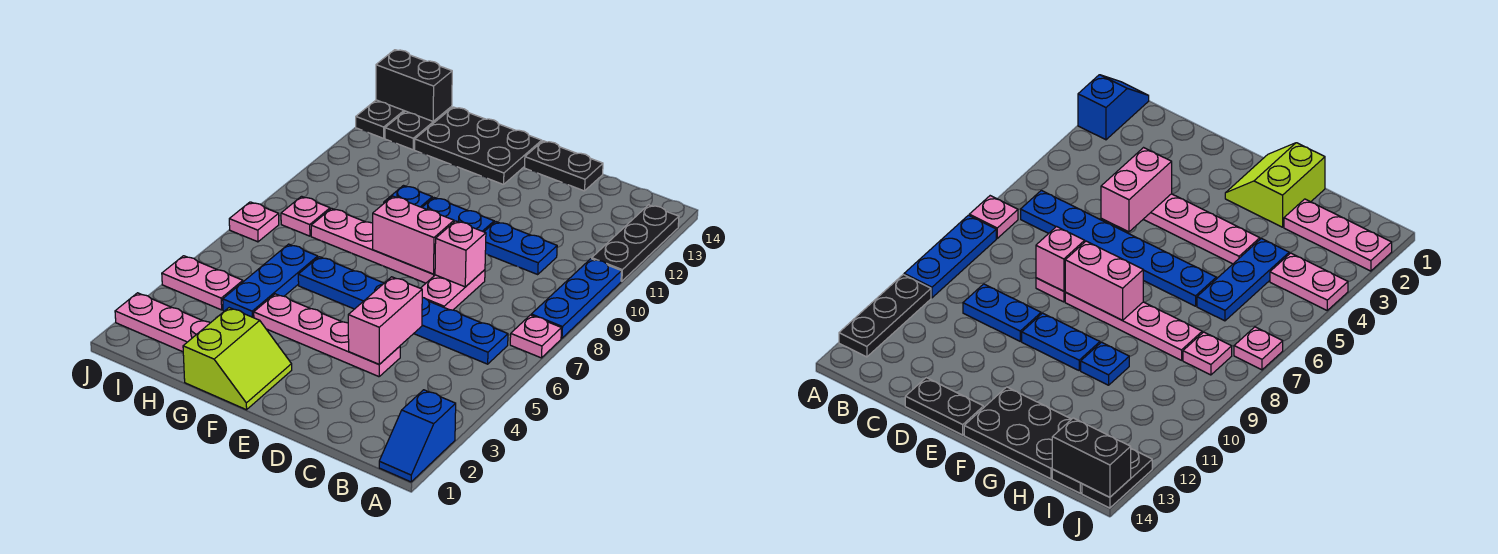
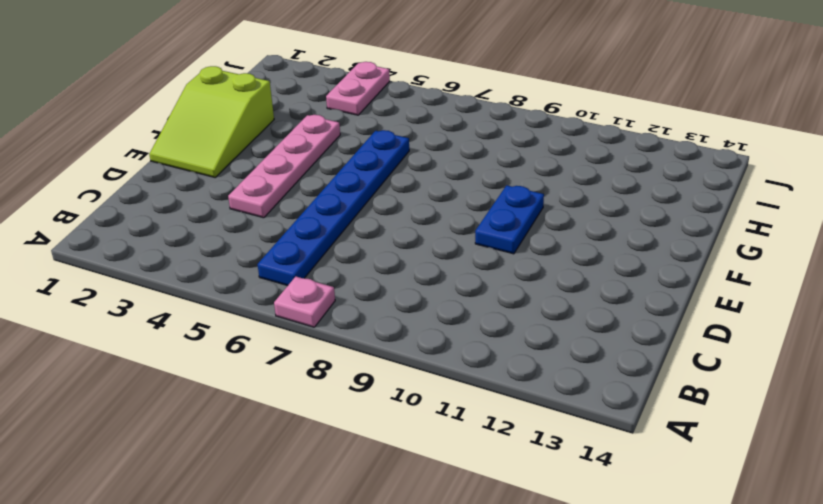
lime slope E1:G2 level 1 top G -> lime slope F1:G2 level 1 top G
none -> blue slope A1:A2 level 1 top 2
none -> blue plate A8:A10 level 1
none -> black plate A11:A13 level 1

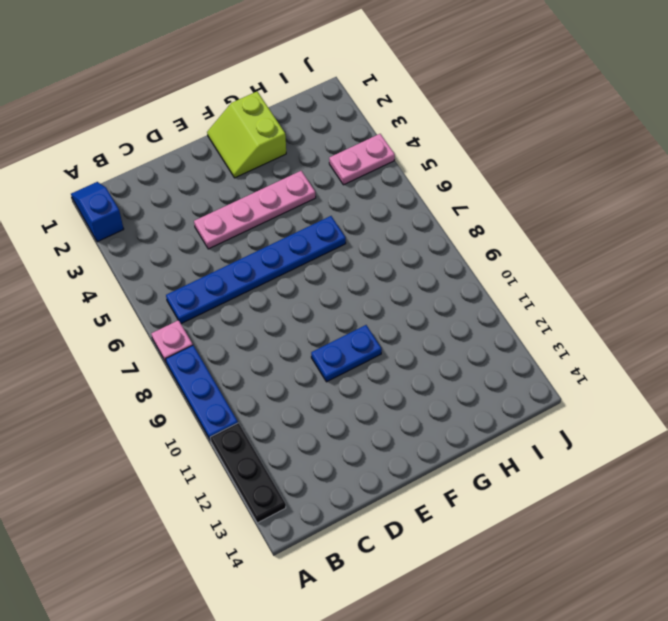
none -> blue plate C10:D10 level 1
none -> pink plate D7:D8 level 1
none -> black plate D14:E14 level 1

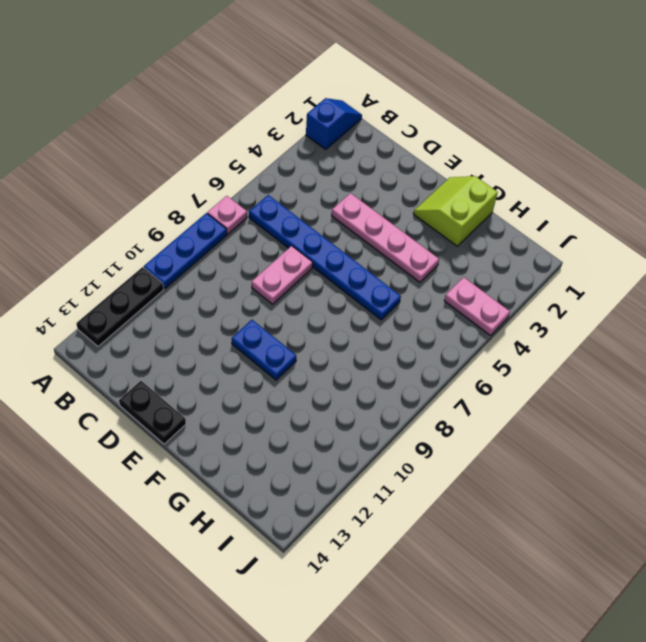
none -> blue plate C10:D10 level 1
none -> pink plate E8:H8 level 1
none -> black plate F13:H14 level 1

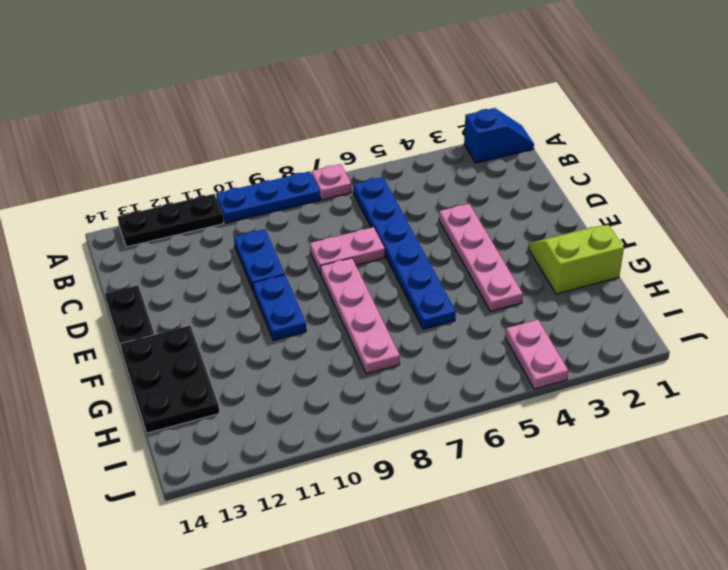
none -> blue plate G10 level 1
none -> pink plate H2:J2 level 1
none -> blue plate H4:H6 level 1

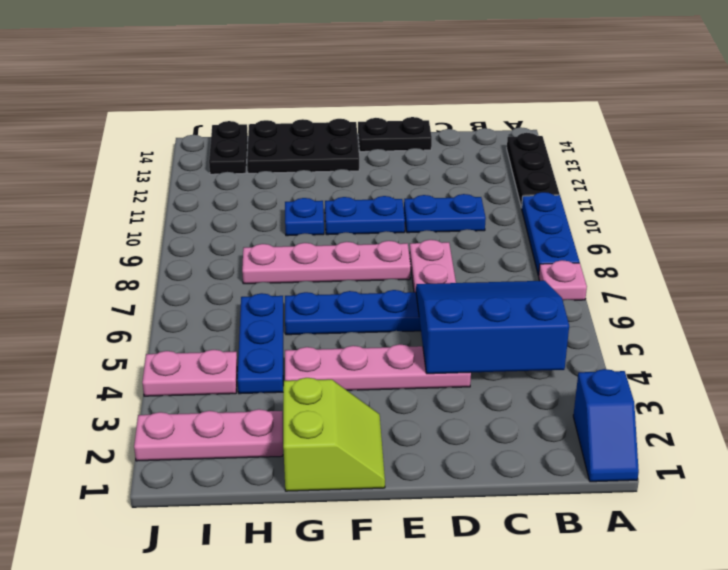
blue slope B4:D6 level 2 top 4 -> pink brick D4:D5 level 2
none -> pink plate I8 level 1
none -> pink plate J7 level 1
none -> black plate J13:J14 level 1

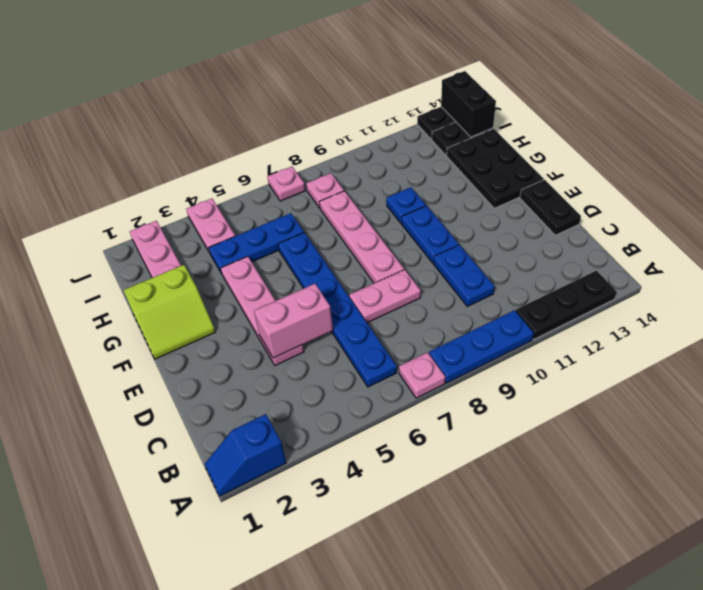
none -> pink brick D8 level 2
none -> pink brick E8:F8 level 2

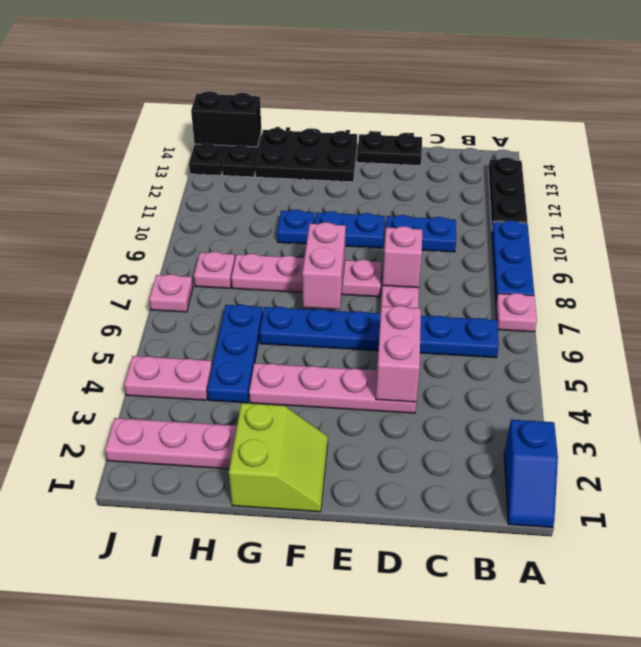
pink brick F7:F8 level 2 -> pink brick E8:F8 level 2

